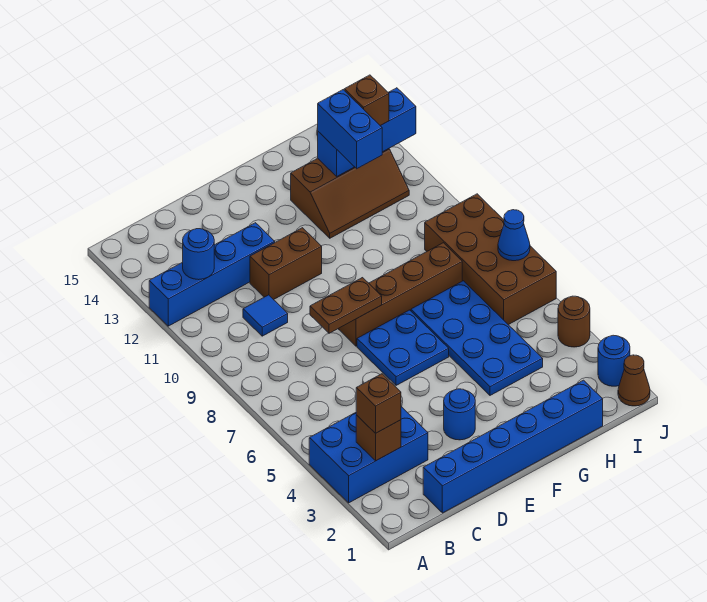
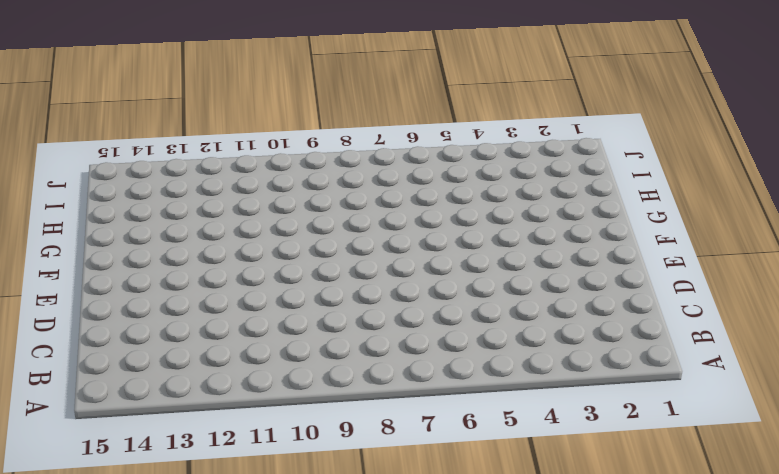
none -> blue brick A3:C4 level 1
none -> blue brick A12:D12 level 1
none -> blue brick C1:H1 level 1

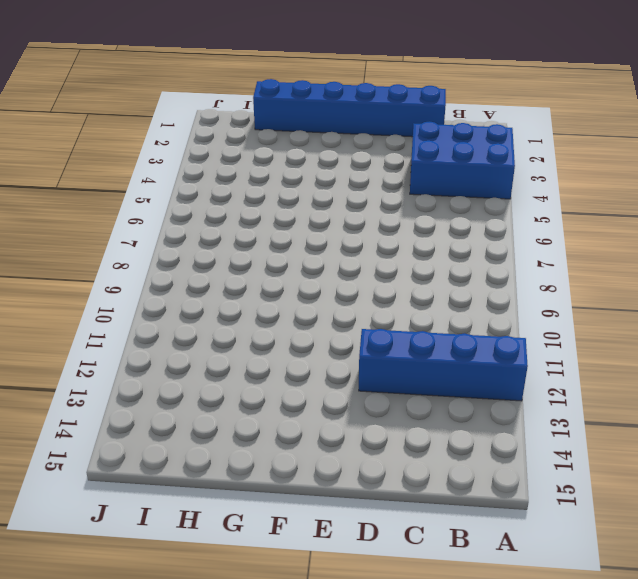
none -> blue tile C10 level 1
none -> brown brick D11:E11 level 1
none -> blue round brick E3 level 1

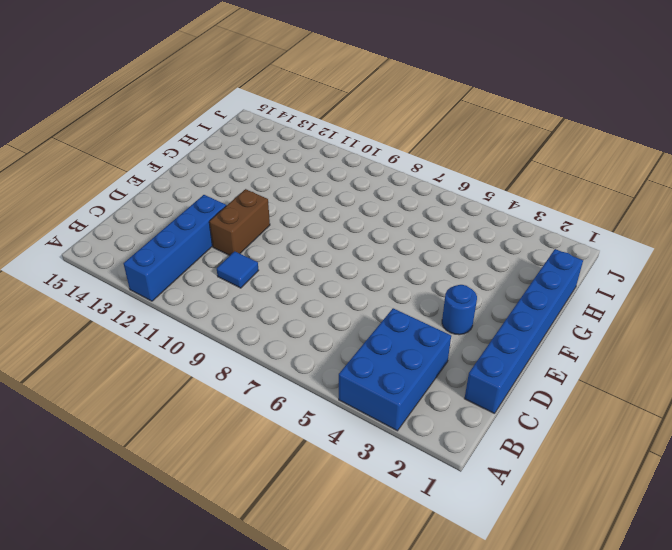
none -> blue plate E6:F7 level 1
none -> brown brick E8:H8 level 1
none -> blue plate G4:H7 level 1

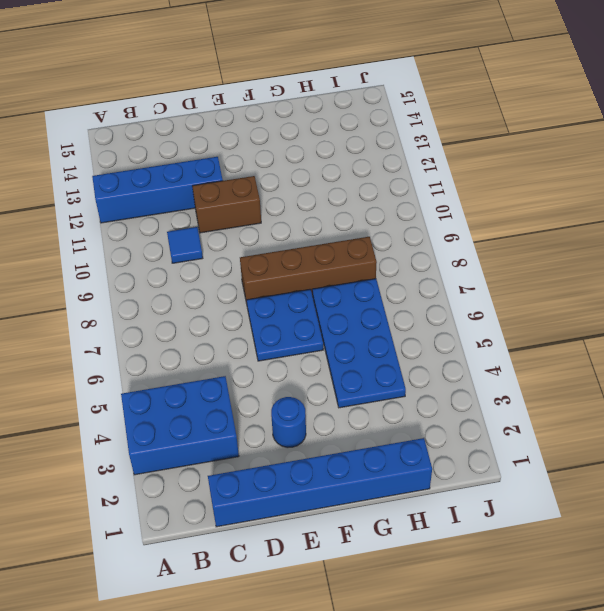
none -> brown slope G12:I13 level 1 top 13
none -> brown brick I6:J9 level 1
none -> brown cone J1 level 1

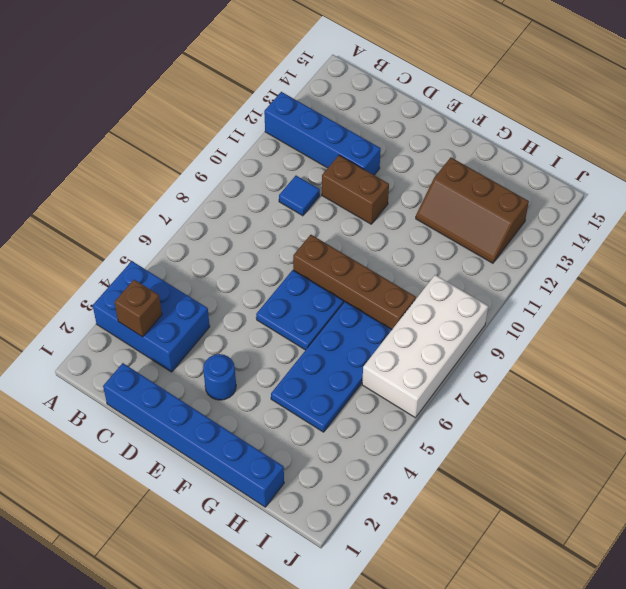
white brick I6:J9 level 1 -> brown brick I6:J9 level 1
none -> brown cone J1 level 1
none -> blue round brick J2 level 1
none -> brown round brick J4 level 1

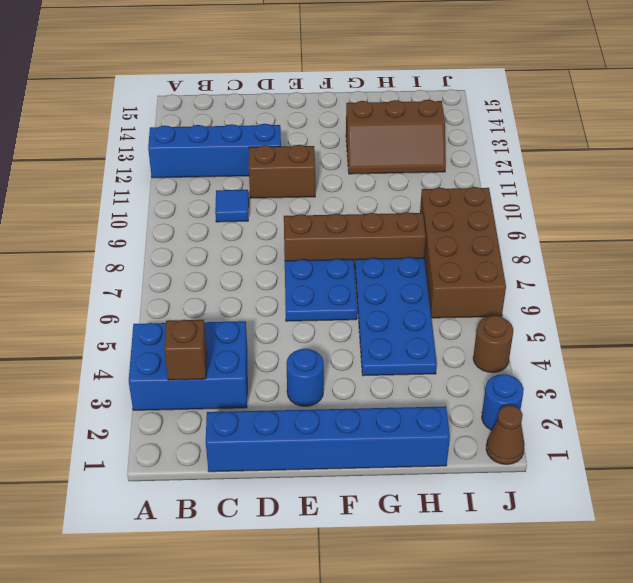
none -> blue round brick B12 level 2
none -> brown plate D8:E8 level 2
none -> blue brick H13:J13 level 2

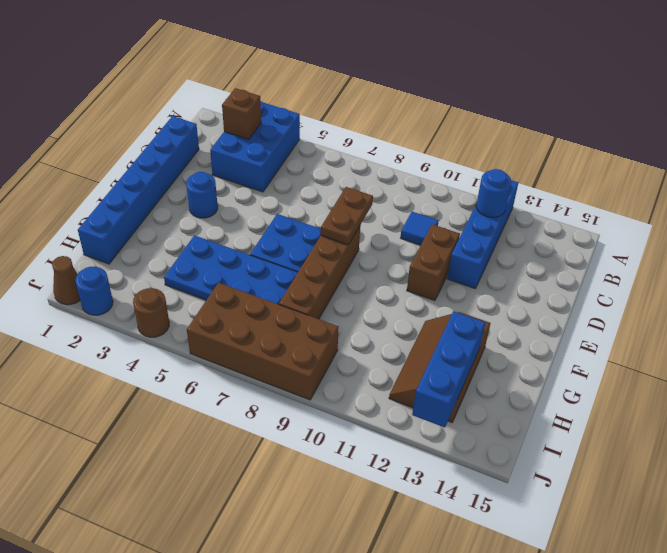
none -> blue cone J7 level 2
none -> brown brick B3 level 3
none -> blue brick H12:H13 level 3

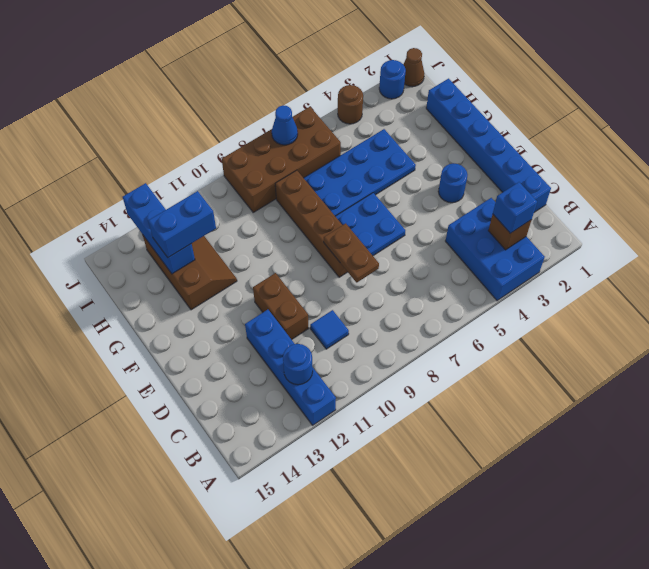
blue brick B3 level 3 -> brown brick B3 level 3
none -> brown brick I13 level 3

